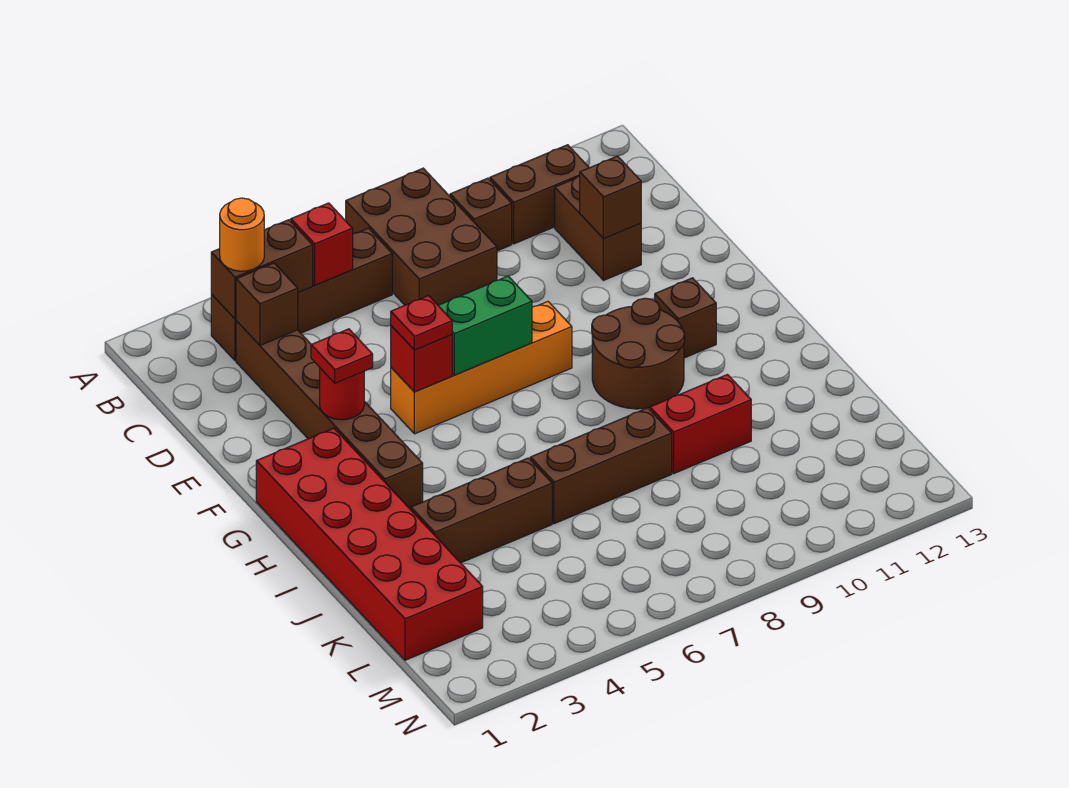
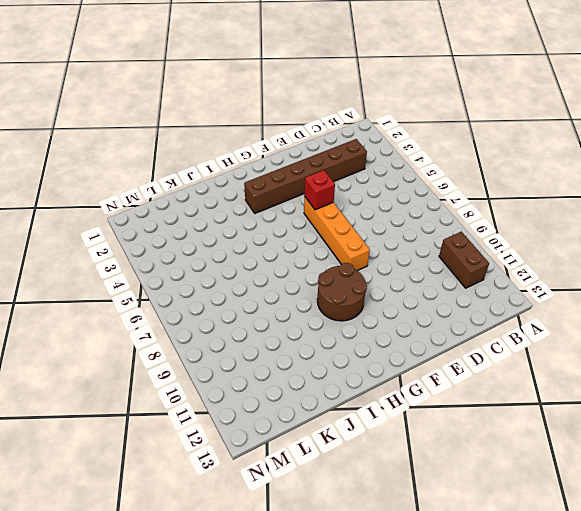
none -> brown brick A7:C8 level 1
none -> brown brick B3:B6 level 1
none -> brown brick B9 level 1

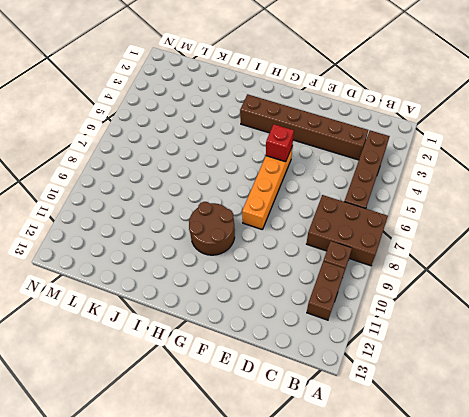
none -> brown brick C11:D11 level 1
none -> red brick G1:L2 level 1
none -> brown brick G11 level 1

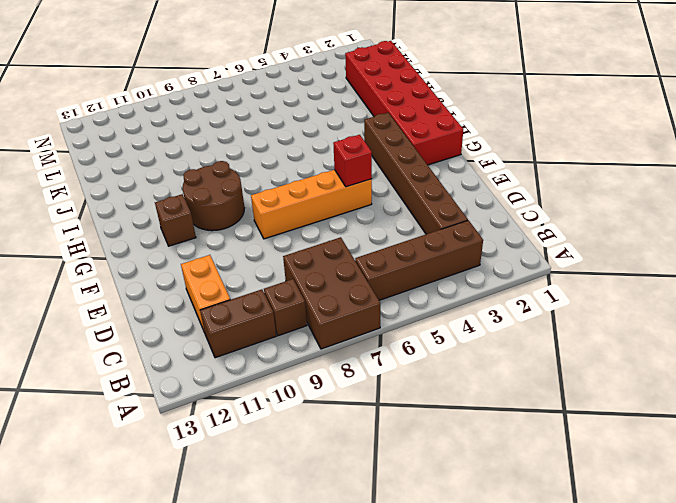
orange brick C11:D11 level 1 -> brown brick C11:D11 level 1
none -> brown brick J3:J5 level 1
none -> brown brick J6:J8 level 1
none -> red brick J9:J10 level 1

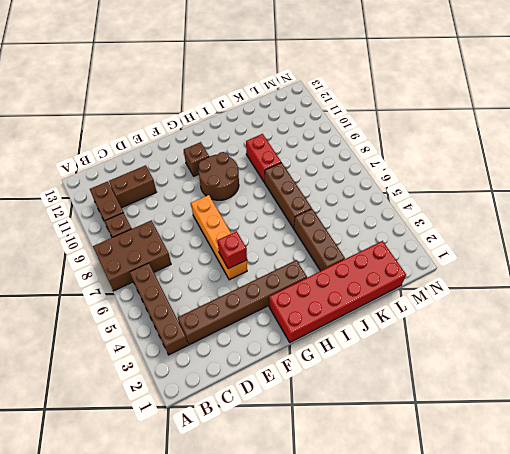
none -> brown brick B3:B4 level 2
none -> red brick B5 level 2
none -> brown brick C3 level 2

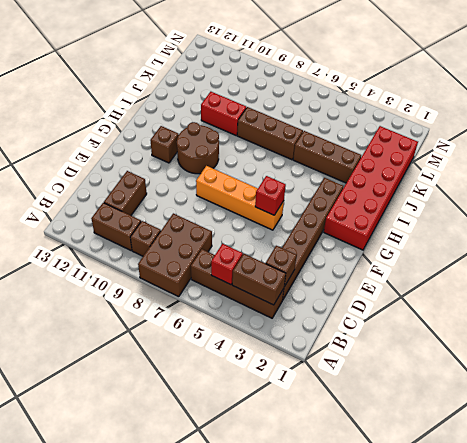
none -> brown brick D11 level 2
none -> red round brick F3 level 2
none -> green brick F6:F7 level 2

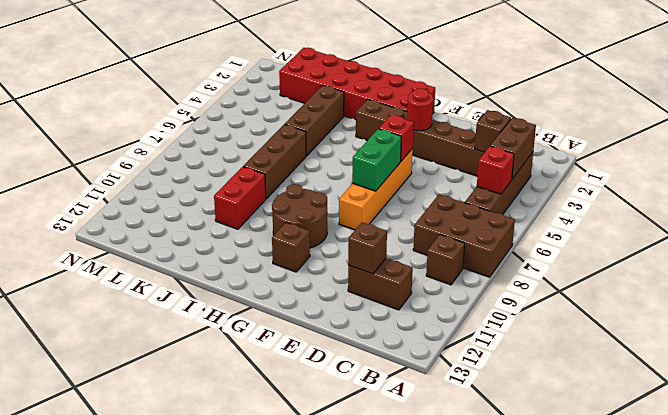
none -> brown brick B10:B11 level 1
none -> orange round brick B3 level 3
none -> red plate F3 level 3

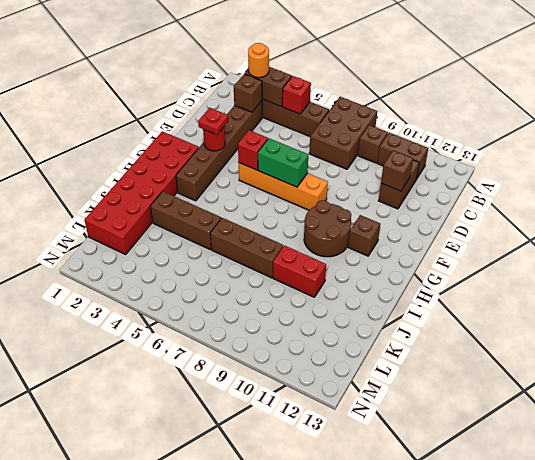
none -> red plate F5 level 3

